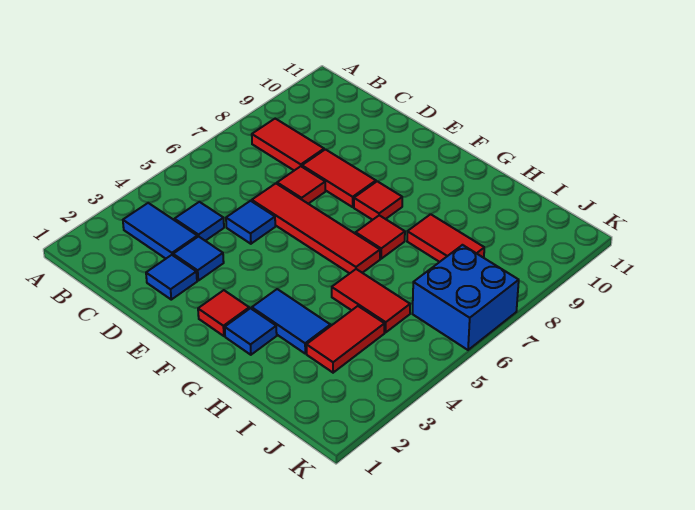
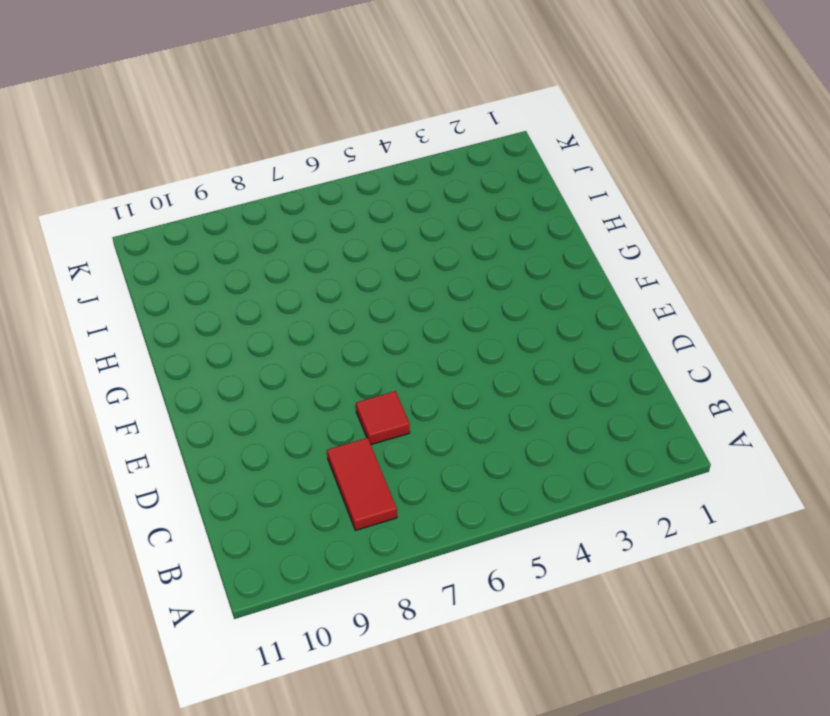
none -> blue tile B3:C3 level 1
none -> blue tile C4 level 1
none -> blue tile D2 level 1

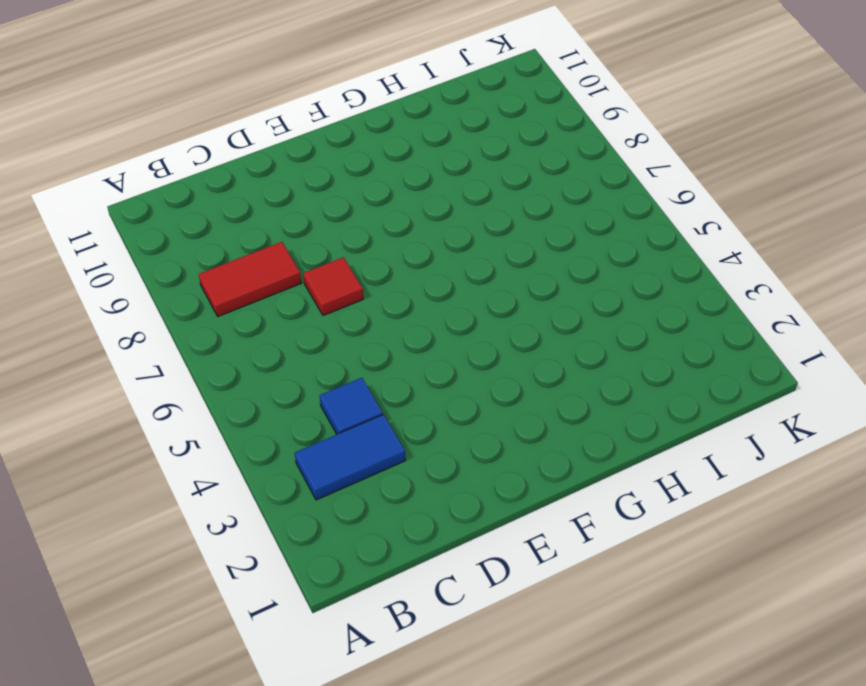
none -> blue tile D2 level 1
none -> blue tile D3 level 1
none -> blue tile D5 level 1

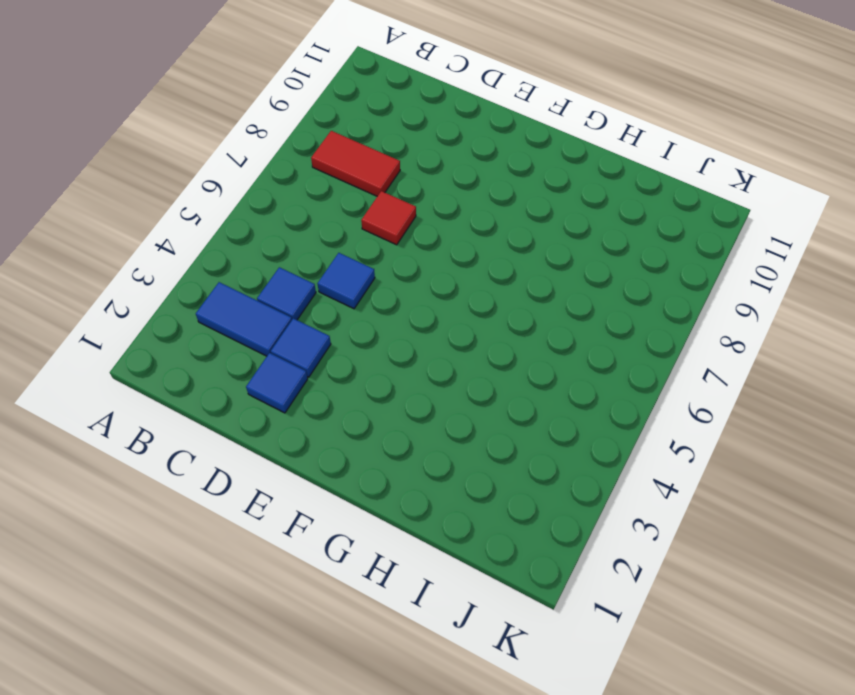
none -> red tile D6:G6 level 1
none -> red tile D8:E8 level 1
none -> red tile F2 level 1

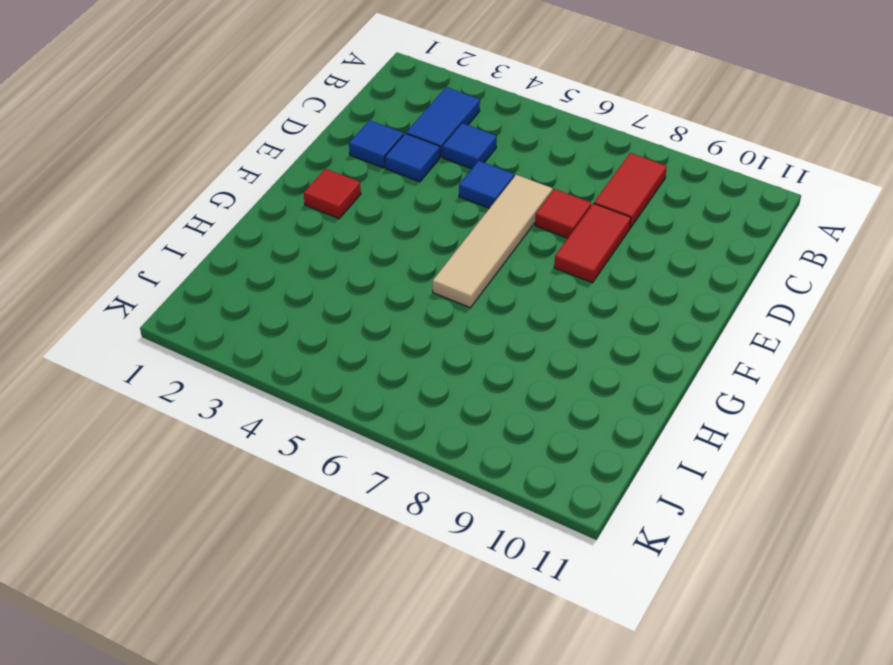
tan tile D6:G6 level 1 -> red tile D6:G6 level 1
none -> red tile F8 level 1
none -> blue tile G2 level 1
none -> blue tile G3:H3 level 1

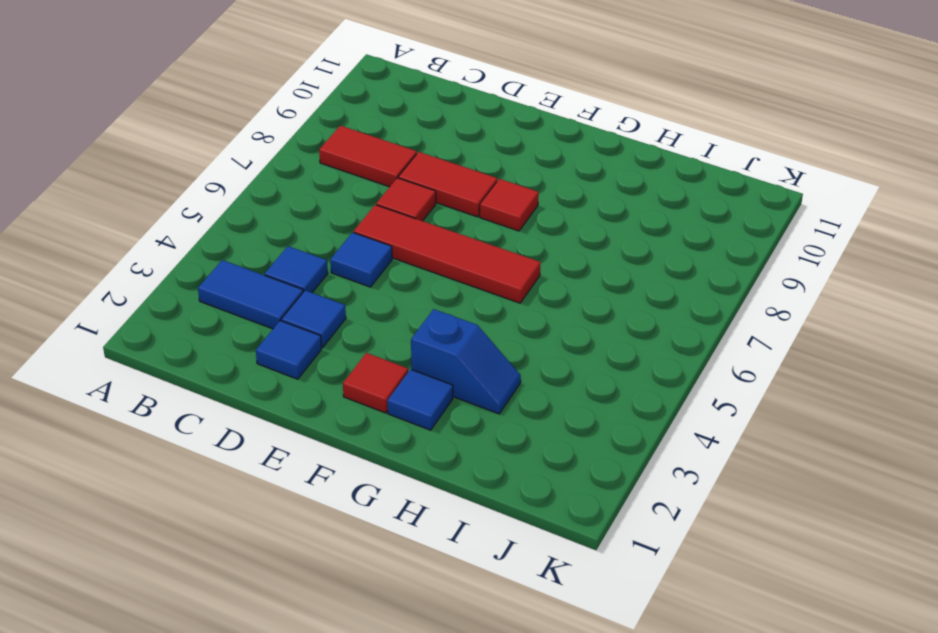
blue slope G3:H3 level 1 top G -> blue tile G3:H3 level 1
none -> red tile G7 level 1
none -> red tile H5:I5 level 1
none -> red tile H8:I8 level 1

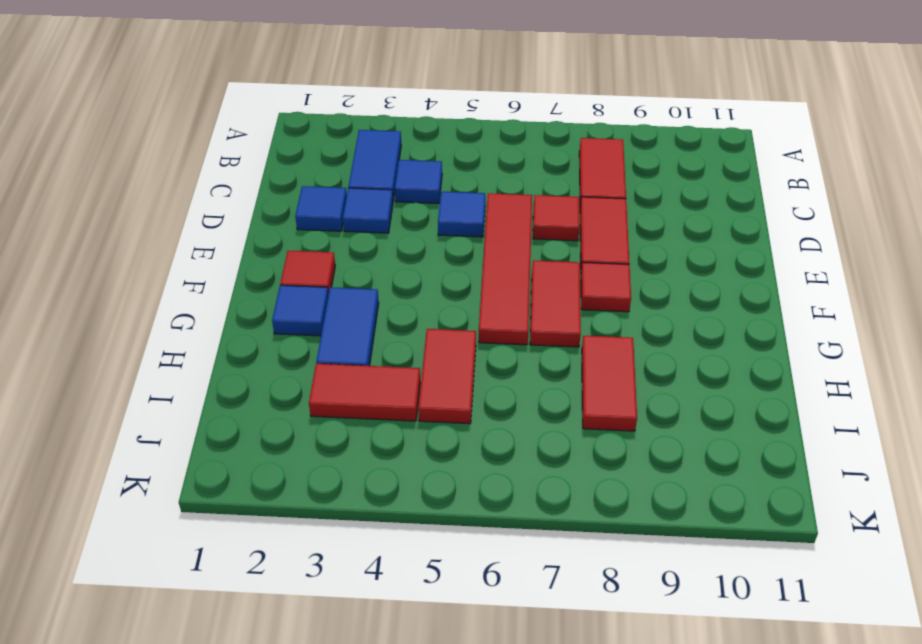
red tile F7:G7 level 1 -> red tile G7 level 1
none -> blue brick J6:K7 level 1

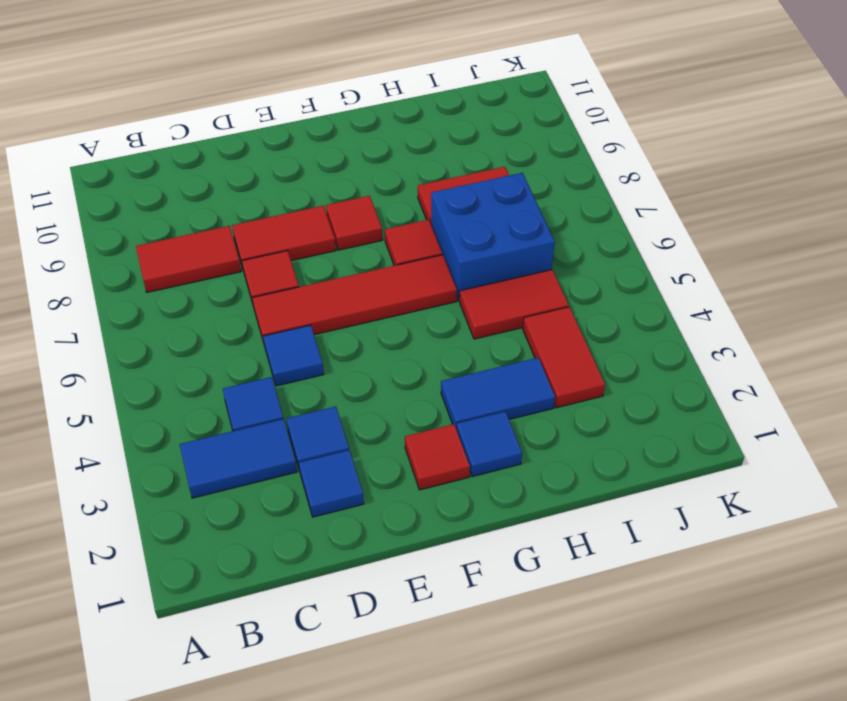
blue brick H6:I7 level 1 -> blue brick J6:K7 level 1

